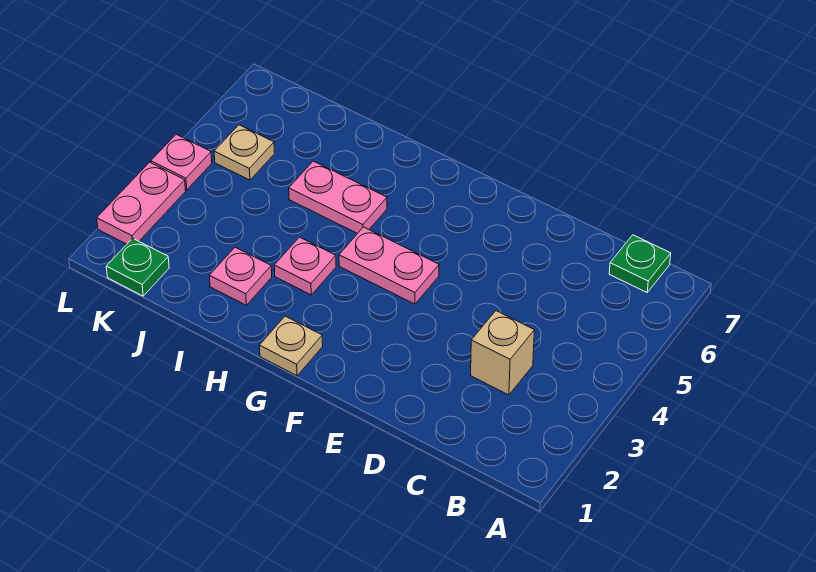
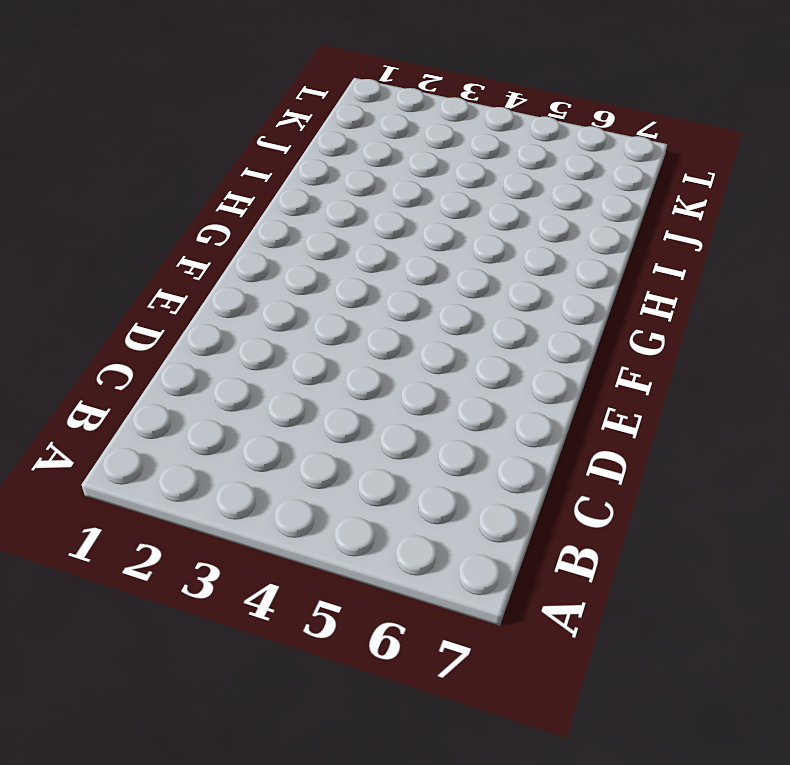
none -> green plate B7 level 1
none -> tan brick C3 level 1

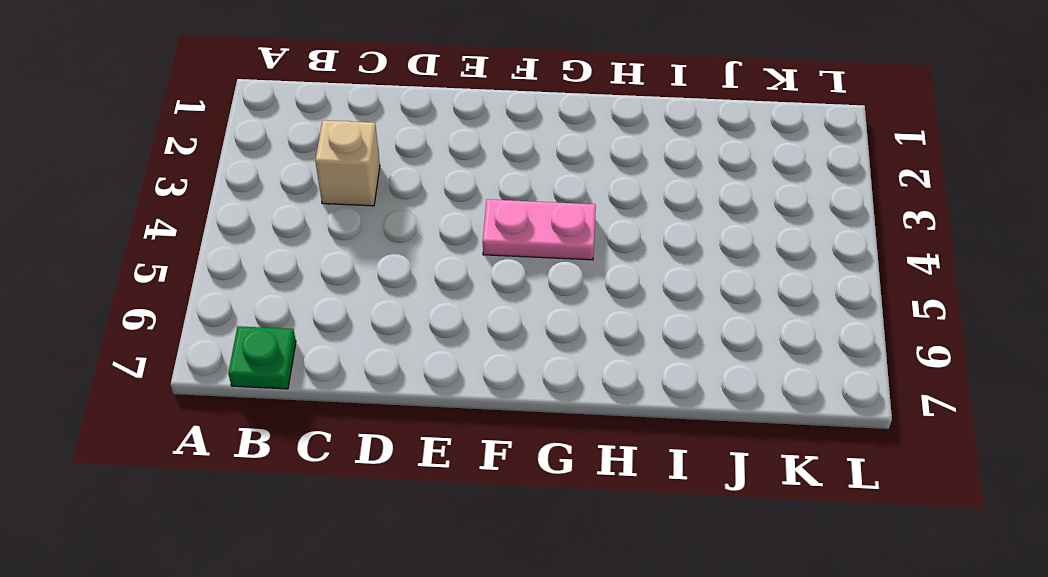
none -> tan plate G1 level 1
none -> pink plate H3 level 1

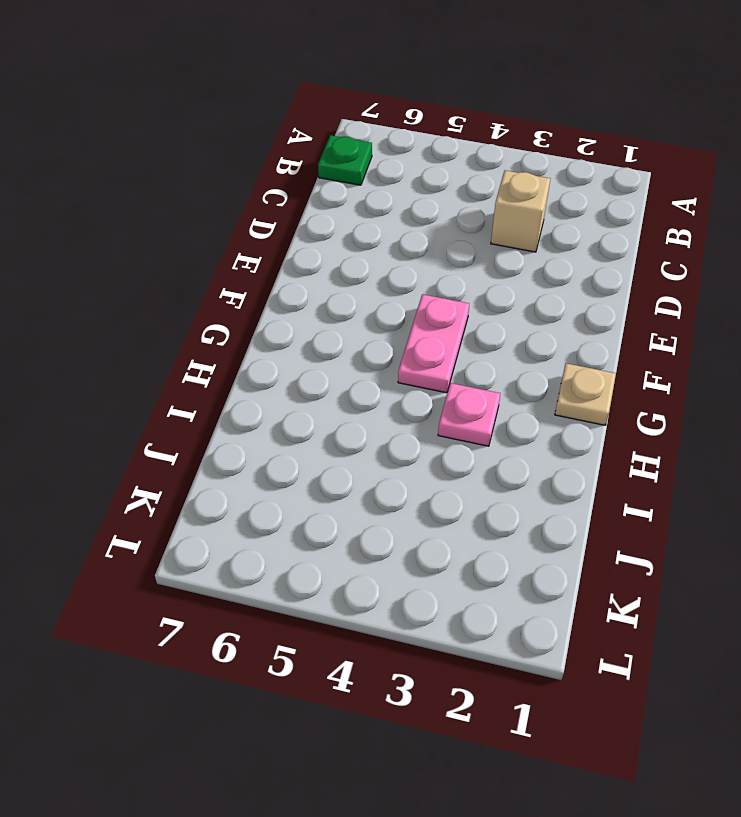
none -> pink plate H5:I5 level 1
none -> pink plate I2 level 1

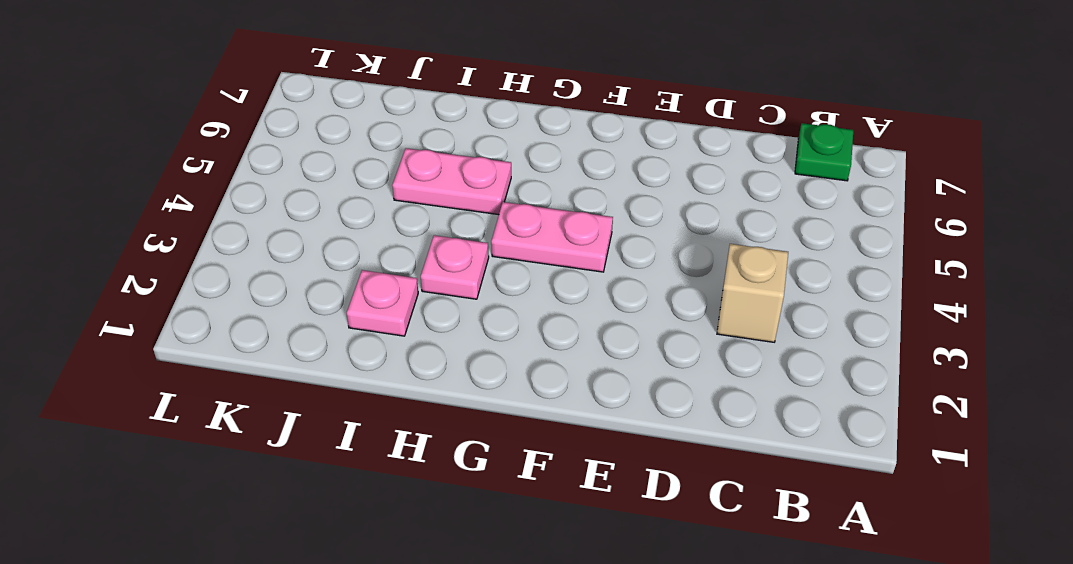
none -> tan plate G1 level 1
none -> green plate K1 level 1

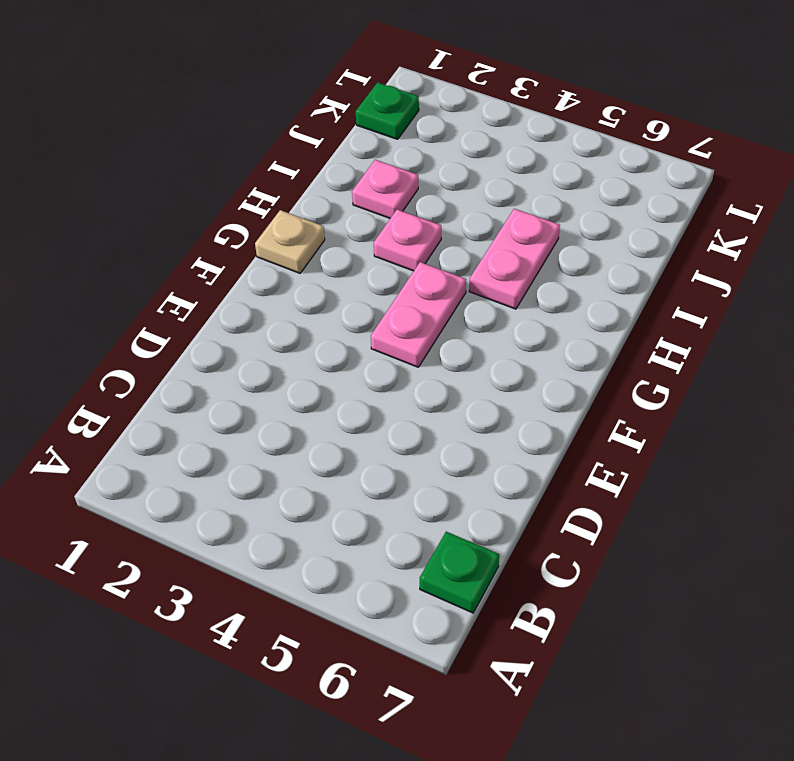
none -> tan brick C3 level 1
none -> tan plate K5 level 1

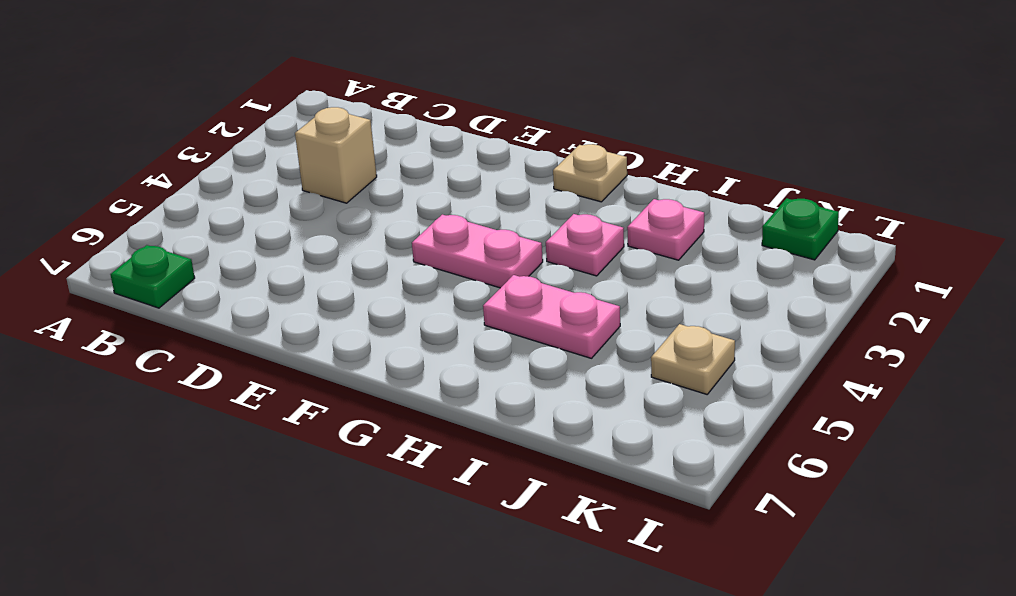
none -> pink plate L2:L3 level 1
none -> pink plate L4 level 1

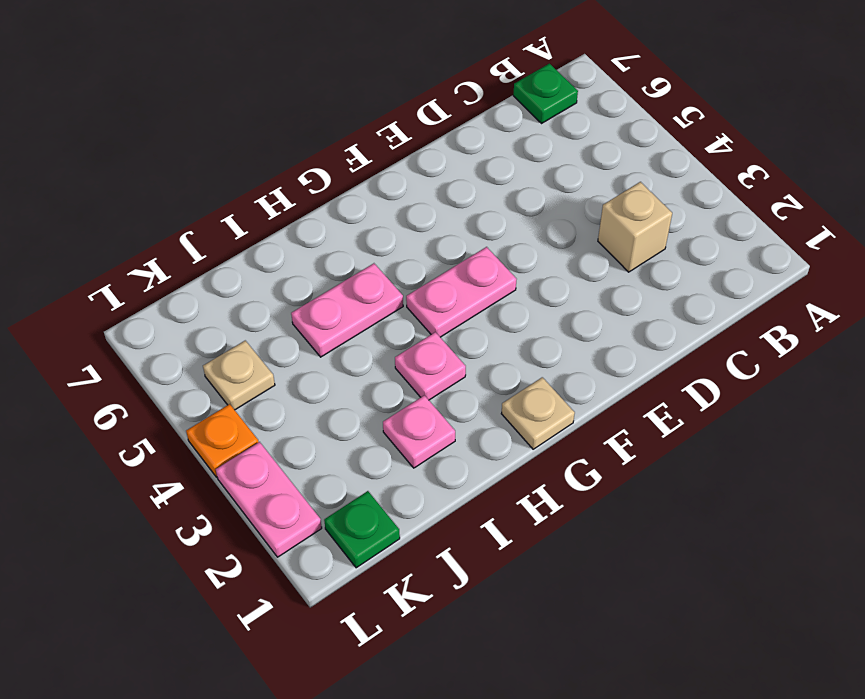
orange plate L4 level 1 -> pink plate L4 level 1

